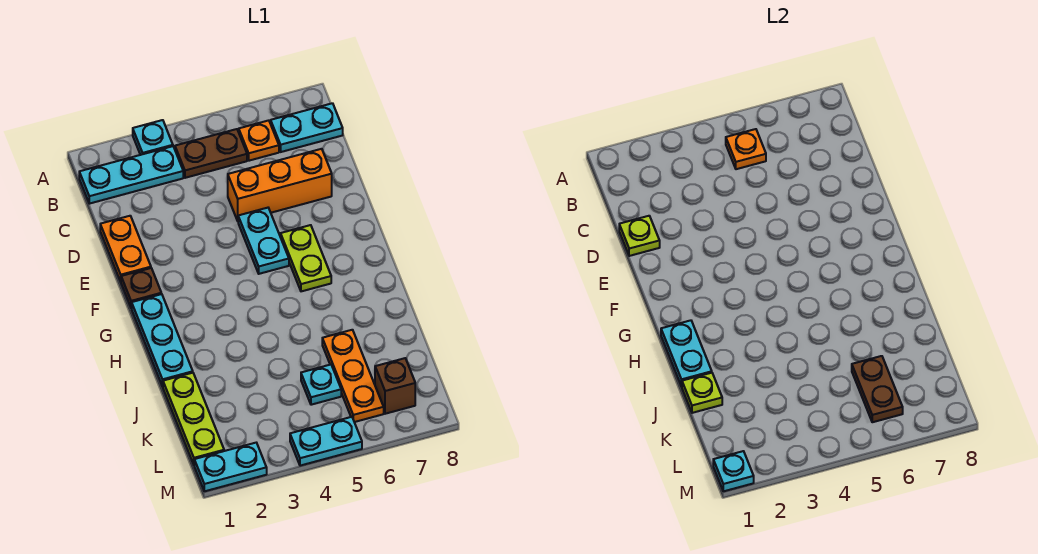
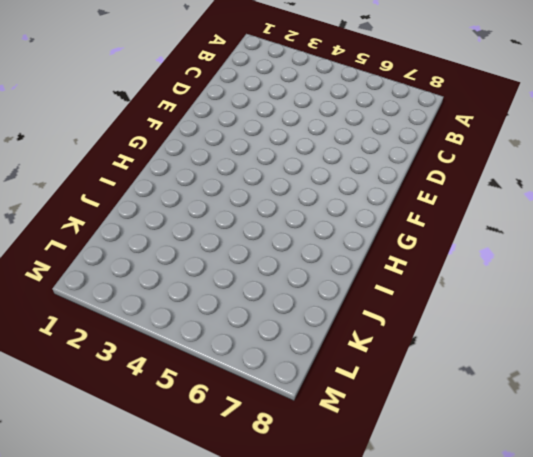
none -> cyan plate A3 level 1
none -> cyan plate B1:B3 level 1
none -> brown plate B4:B5 level 1

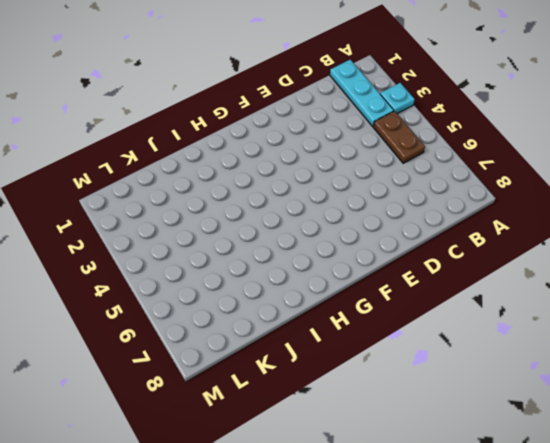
none -> orange plate B6 level 1
none -> cyan plate B7:B8 level 1
none -> orange plate D1:E1 level 1

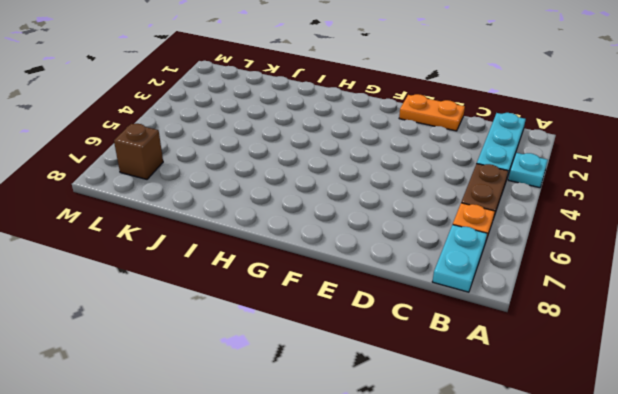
none -> orange brick D5:D7 level 1
none -> cyan plate E5:F5 level 1
none -> brown plate F1 level 1

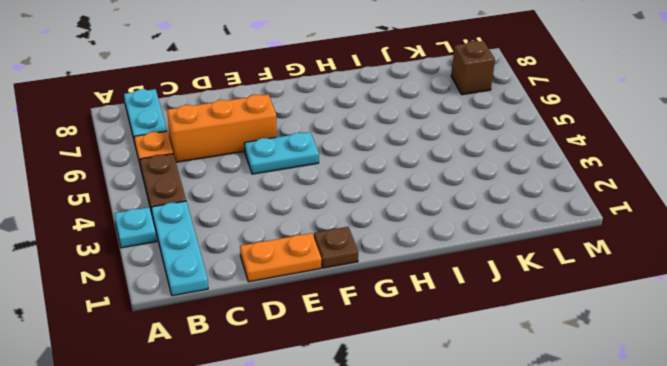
orange brick C6:E6 level 1 -> orange brick D5:D7 level 1
none -> lime plate F6:G6 level 1
none -> cyan plate G1:I1 level 1
none -> lime plate J1:L1 level 1

